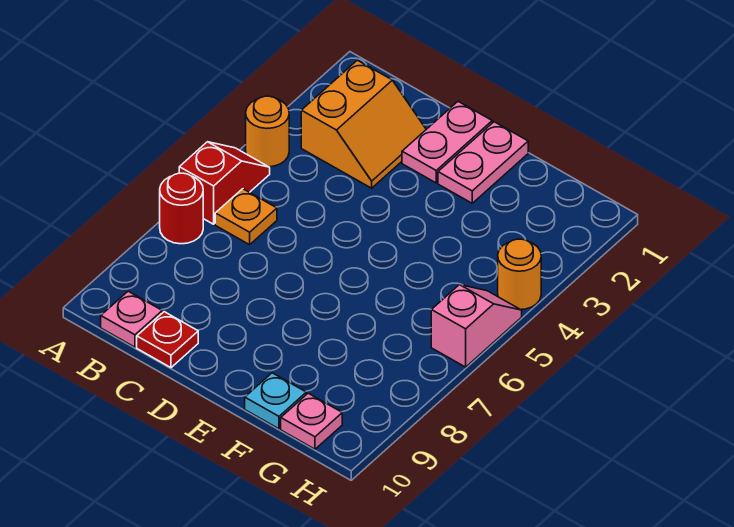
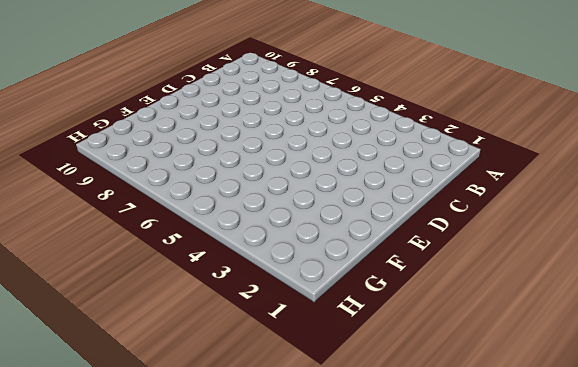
none -> orange round brick A4 level 1
none -> red slope A5:A6 level 1 top 6
none -> red round brick A7 level 1

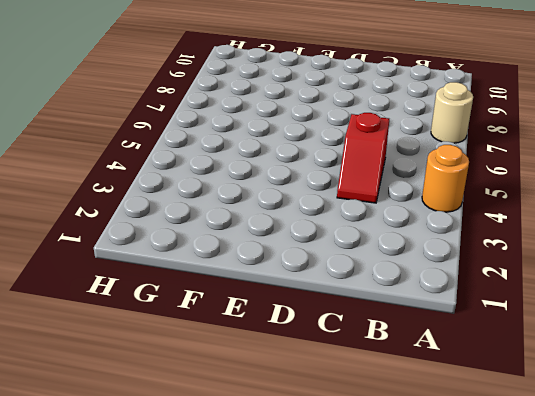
tan round brick A7 level 1 -> red round brick A7 level 1
red slope C4:C5 level 1 top 5 -> red slope A5:A6 level 1 top 6
none -> orange slope B2:C3 level 1 top B
none -> orange plate B6 level 1
none -> pink plate B10 level 1

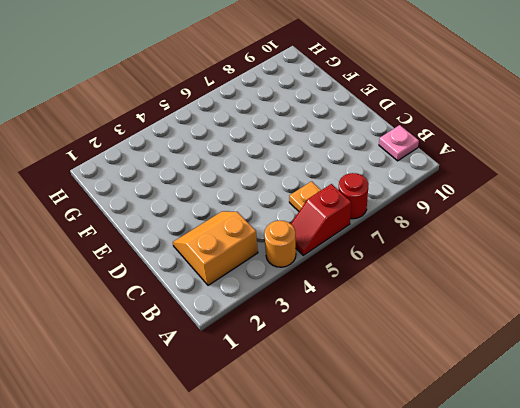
none -> red plate C10 level 1
none -> pink plate D1:D2 level 1
none -> pink plate E1:E2 level 1

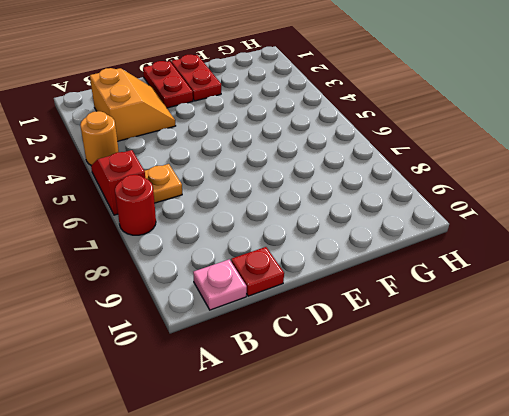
red plate D1:D2 level 1 -> pink plate D1:D2 level 1
red plate E1:E2 level 1 -> pink plate E1:E2 level 1
none -> cyan plate F10 level 1
none -> pink plate G10 level 1
none -> orange round brick H4 level 1

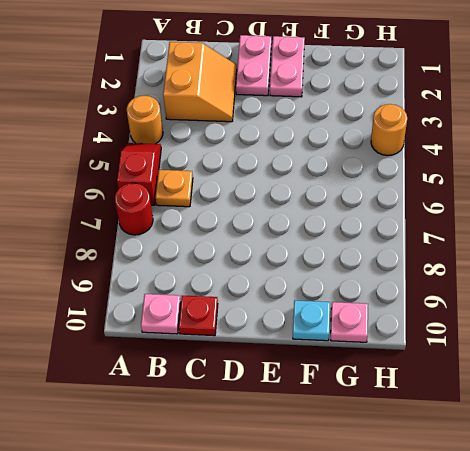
none -> pink slope H5:H6 level 1 top 6

